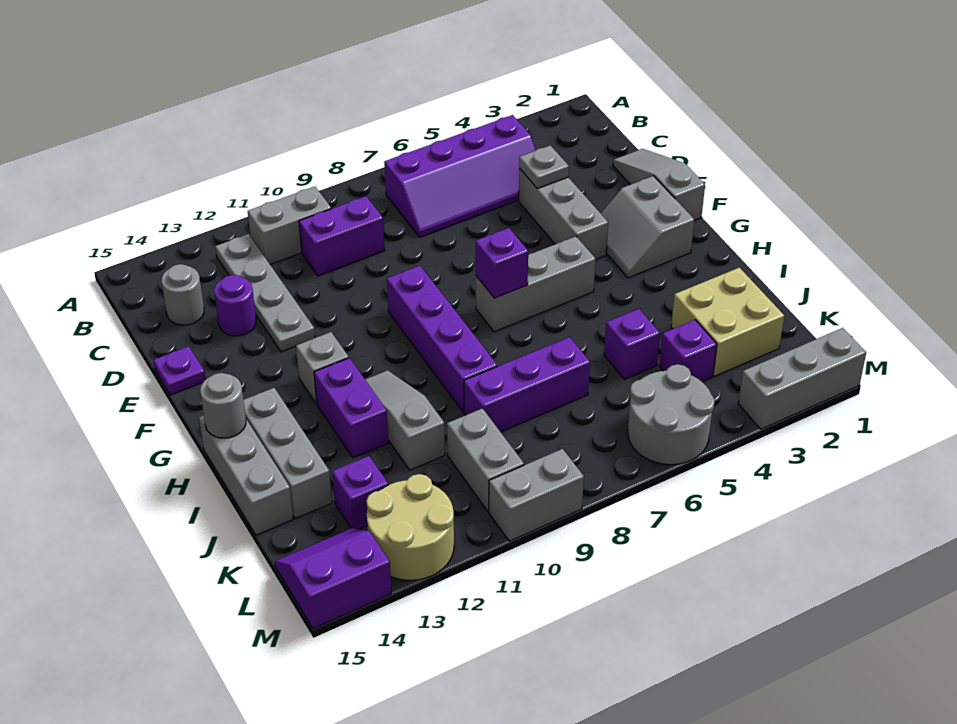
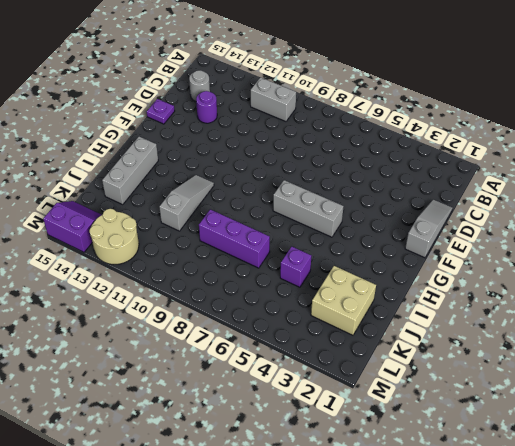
none -> purple slope B4:C7 level 1 top B
none -> grey plate B12:E12 level 1
none -> purple brick C9:C10 level 1
none -> grey brick D4:F4 level 1

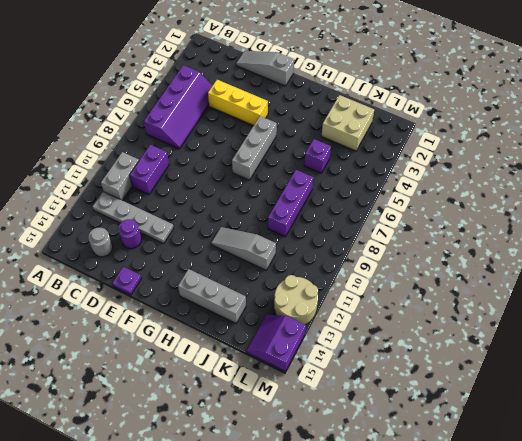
yellow brick D4:F4 level 1 -> grey brick D4:F4 level 1
none -> grey slope F2:G3 level 1 top 2
none -> purple brick F9:I9 level 1
none -> grey brick G12 level 1
none -> purple brick H12:I12 level 1

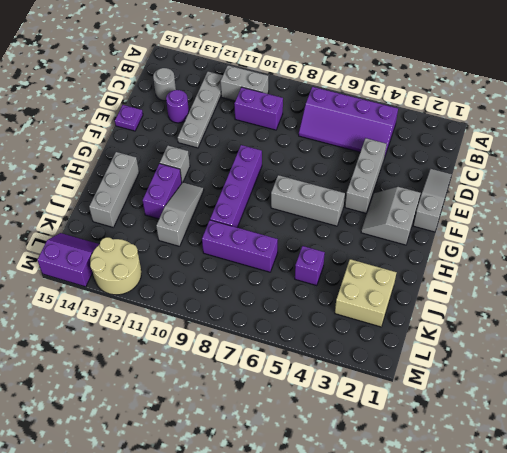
none -> grey brick H15:J15 level 1
none -> purple brick K4 level 1
none -> grey brick K10:L10 level 1
none -> purple brick K13 level 1

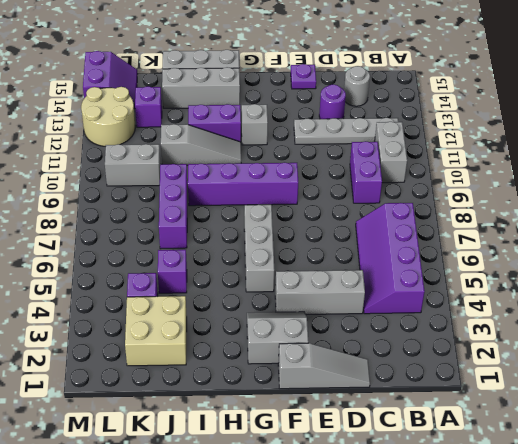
none -> grey round brick L5:M6 level 1
none -> grey brick M1:M3 level 1
none -> grey brick M9:M10 level 1
none -> grey plate D4 level 2

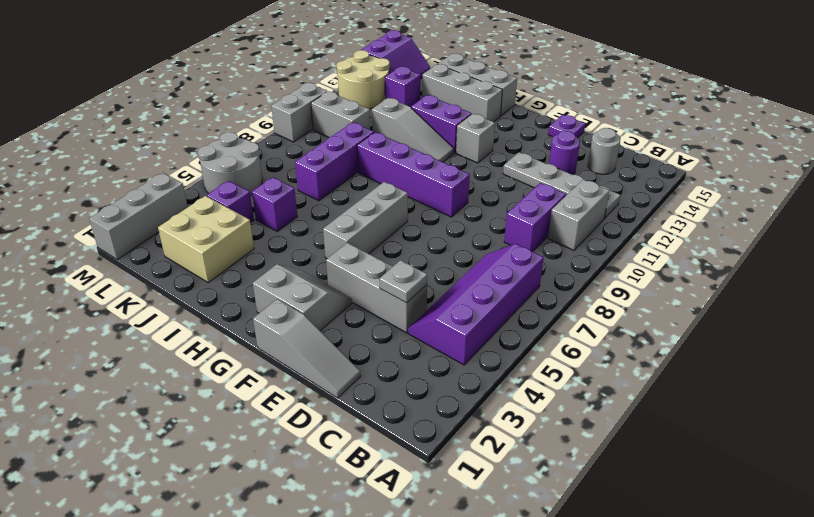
none -> purple brick G7 level 2
none -> grey round brick H15 level 2

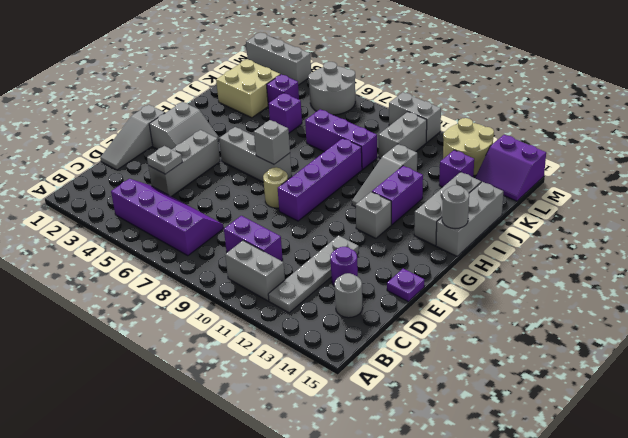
tan round brick F8 level 1 -> none
grey brick G7 level 2 -> purple brick G7 level 2

